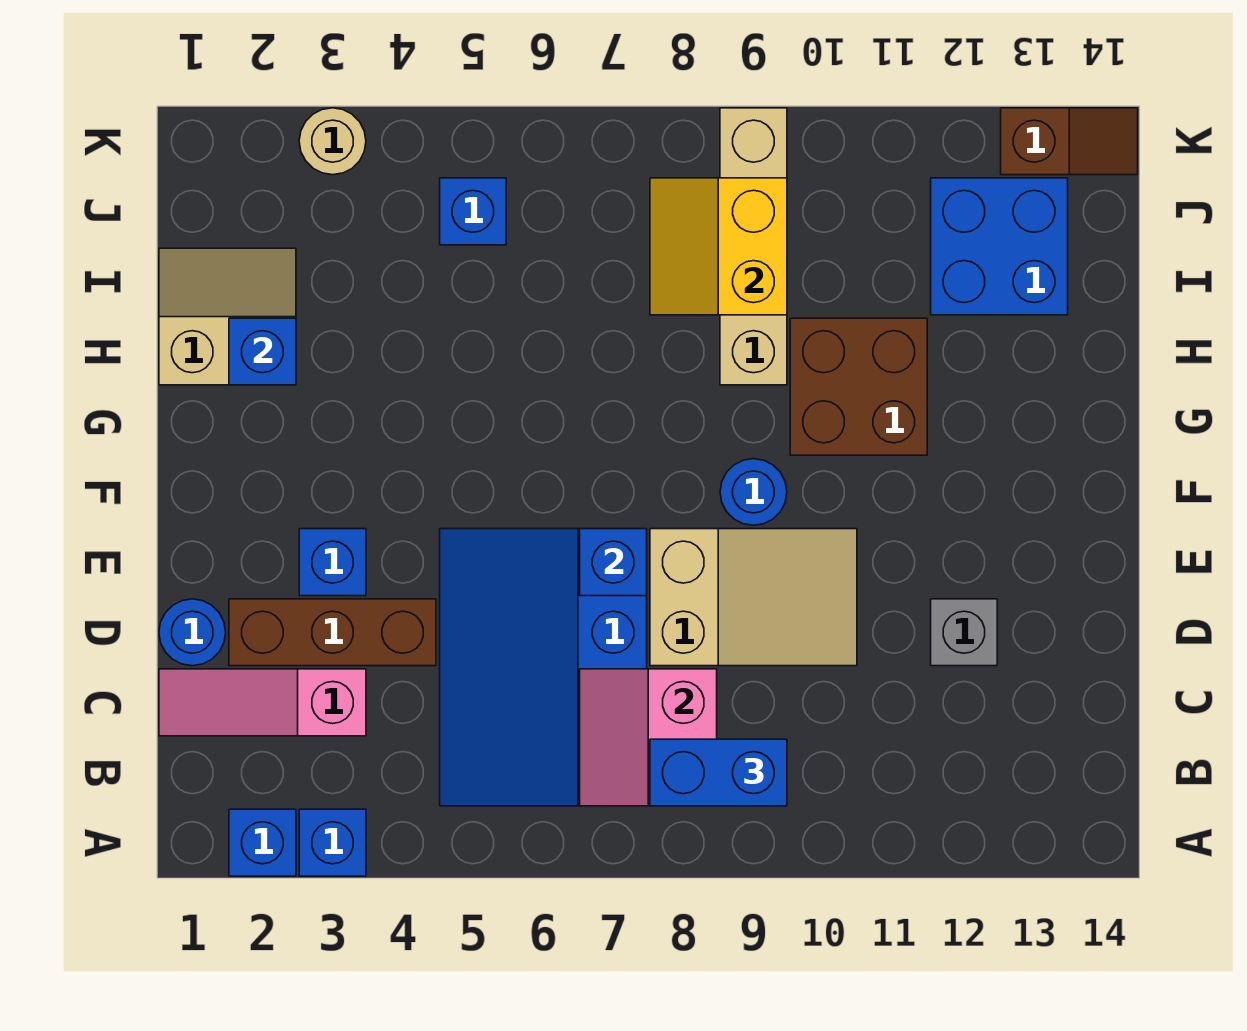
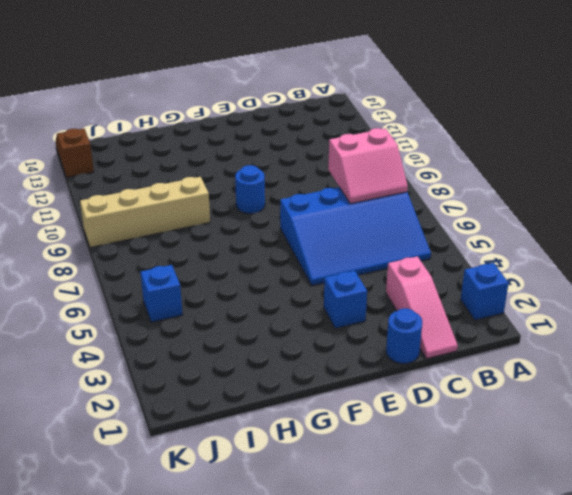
none -> blue brick A3 level 1
none -> brown brick D2:D4 level 1
none -> tan slope D8:E10 level 1 top 8

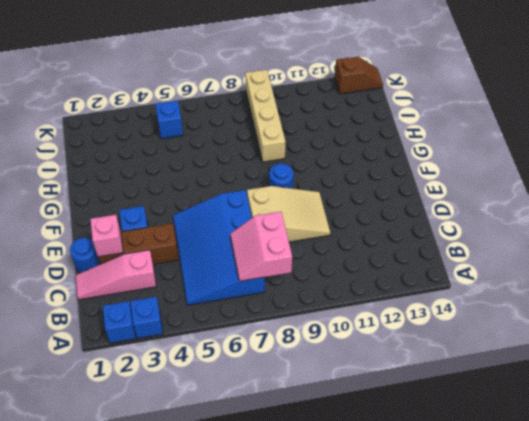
pink brick D2 level 2 -> none
none -> grey brick D12 level 1
none -> brown brick G10:H11 level 1
none -> tan slope H1:I2 level 1 top H

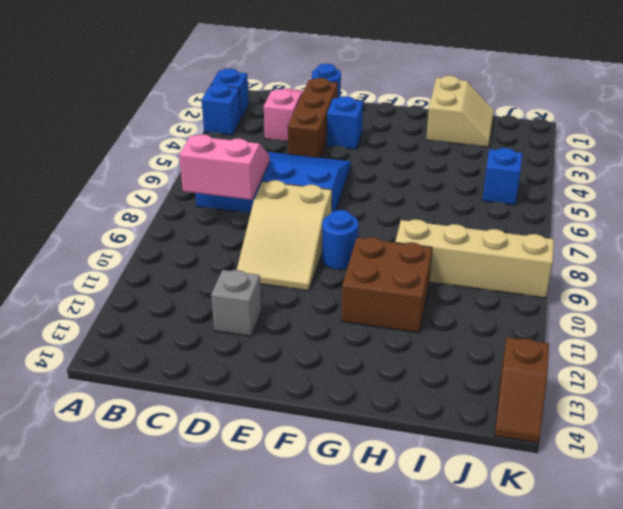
none -> blue brick I12:J13 level 1
none -> tan round brick K3 level 1
none -> blue brick E7 level 2

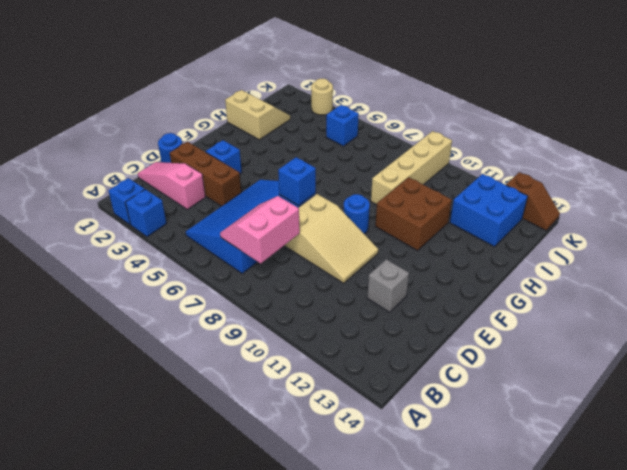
none -> blue brick H2 level 2
none -> yellow slope I8:J9 level 2 top 9
none -> blue brick B8:B9 level 3

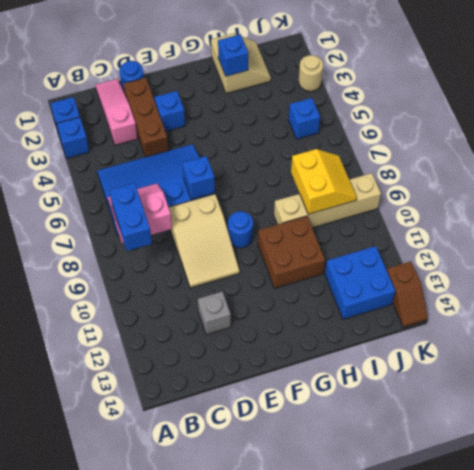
yellow slope I8:J9 level 2 top I -> yellow slope I8:J9 level 2 top 9

